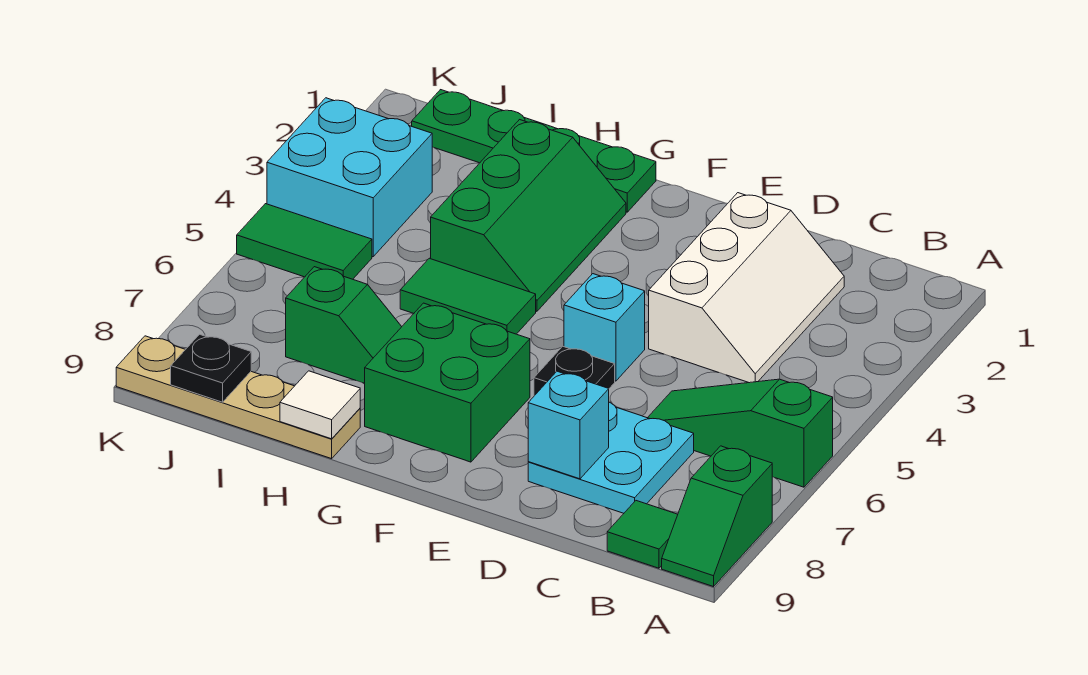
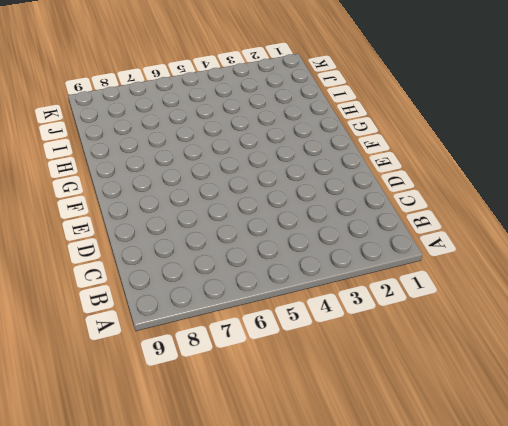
none -> green slope A6:C6 level 1 top A
none -> green slope A8:A9 level 1 top 8
none -> green tile B9 level 1

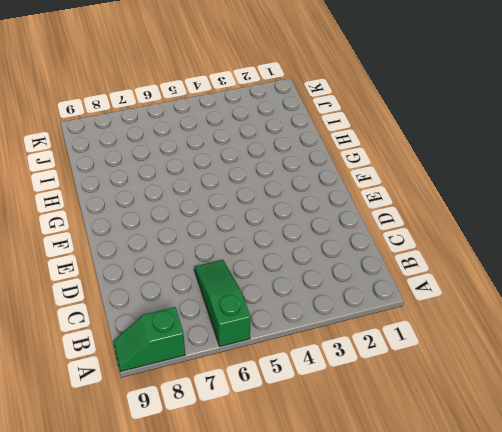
none -> green tile B9 level 1
none -> white slope C2:D4 level 1 top D
none -> cyan plate C7:D8 level 1

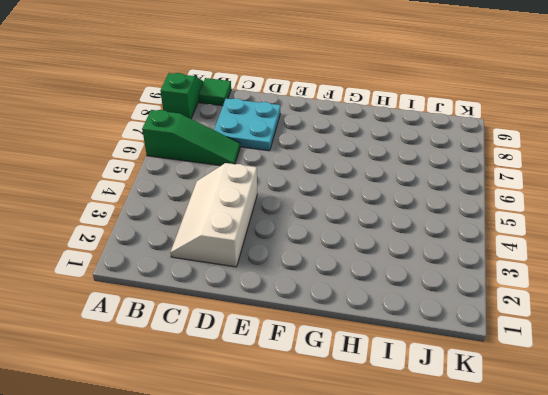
none -> cyan brick E5 level 1
none -> black plate E6 level 1
none -> green brick F7:G8 level 1

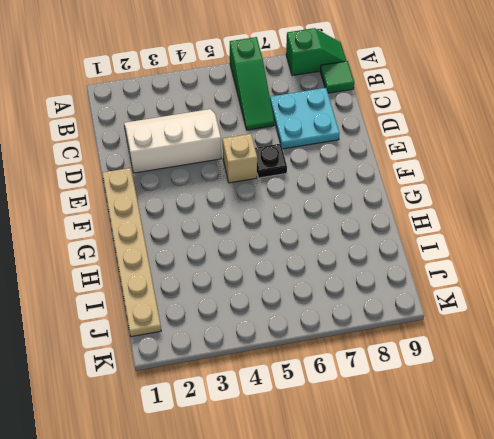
tan plate E1:J1 level 1 -> green plate G1:J1 level 1
tan brick E5 level 1 -> cyan brick E5 level 1
none -> green brick F7:G8 level 1
none -> green slope G2:H4 level 1 top H
none -> green tile G5:H5 level 1

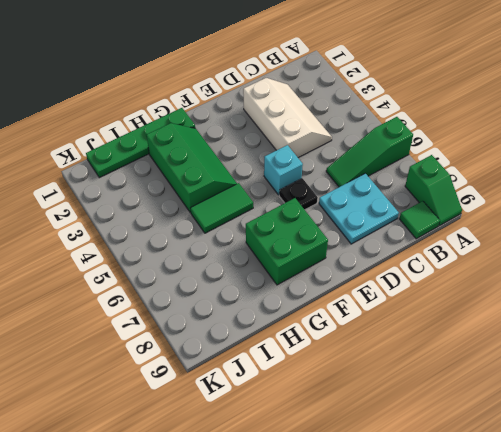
none -> green slope H7:I7 level 1 top I
none -> tan plate H9:K9 level 1
none -> cyan brick J3:K4 level 1

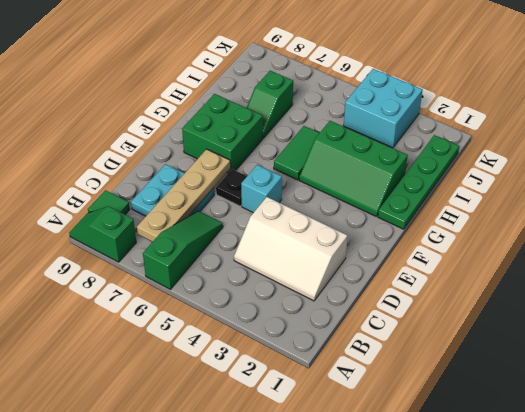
tan plate B7:E7 level 2 -> tan plate H9:K9 level 1
none -> green tile J5:K5 level 1
none -> cyan brick D8 level 2
none -> white tile H9 level 2

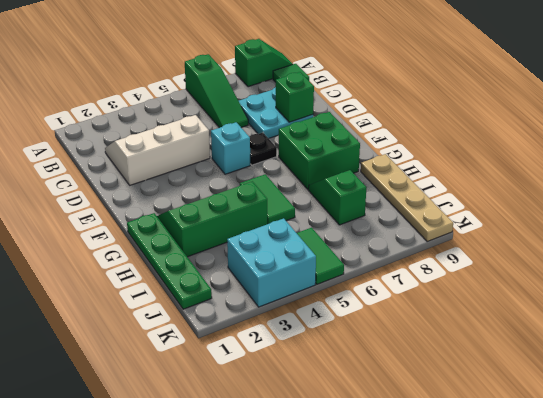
green brick D8 level 2 -> cyan brick D8 level 2
none -> white tile H9 level 2
none -> black plate J9 level 2

